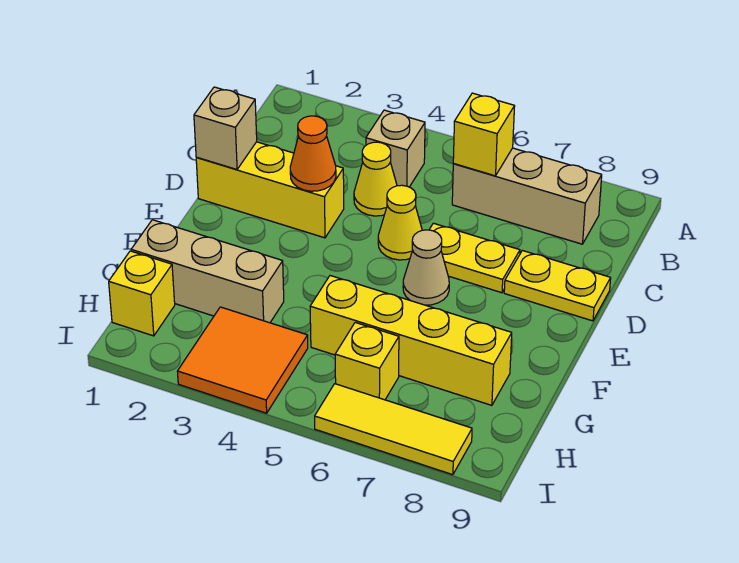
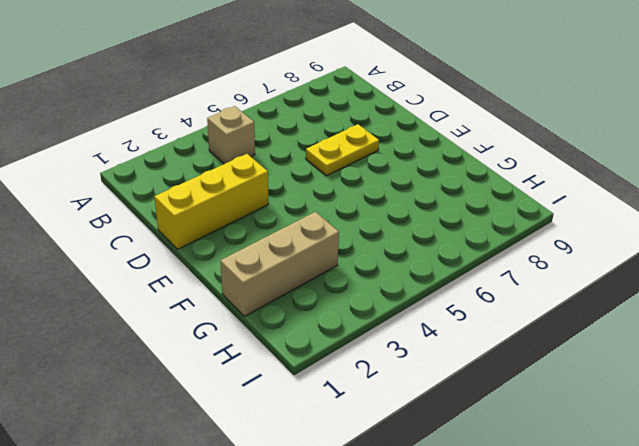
none -> tan brick B6:B8 level 1
none -> yellow cone C4 level 1
none -> yellow cone D5 level 1

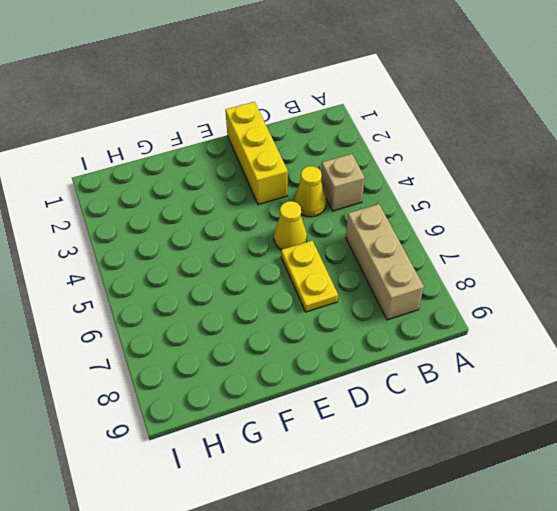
none -> yellow plate D8:D9 level 1
none -> tan cone E6 level 1
none -> tan brick G1:G3 level 1

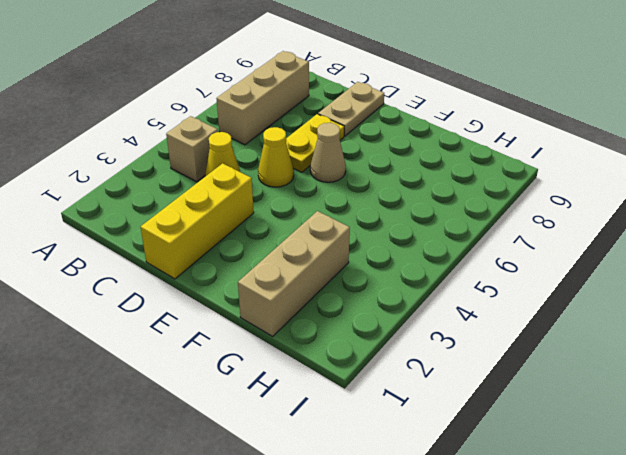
tan plate D8:D9 level 1 -> yellow plate D8:D9 level 1
none -> yellow brick G5:G8 level 1
none -> yellow brick H1 level 1
none -> orange tile H3:I4 level 1

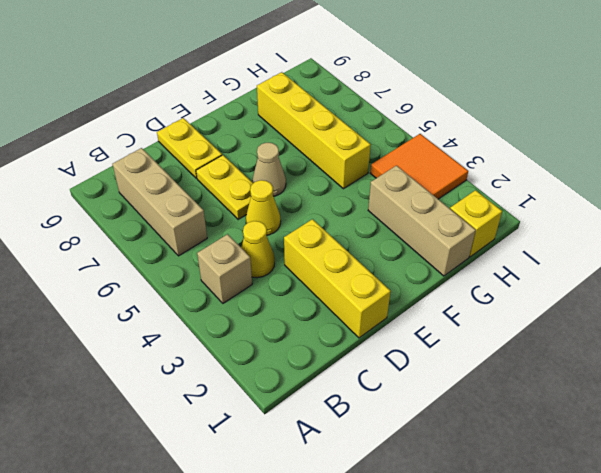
none -> yellow brick H6 level 1
none -> yellow tile I6:I8 level 1
none -> yellow brick B6 level 2

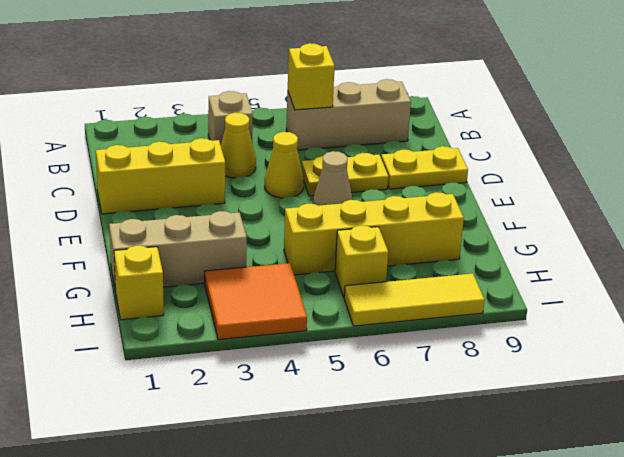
none -> tan brick D1 level 2
none -> orange cone D3 level 2

